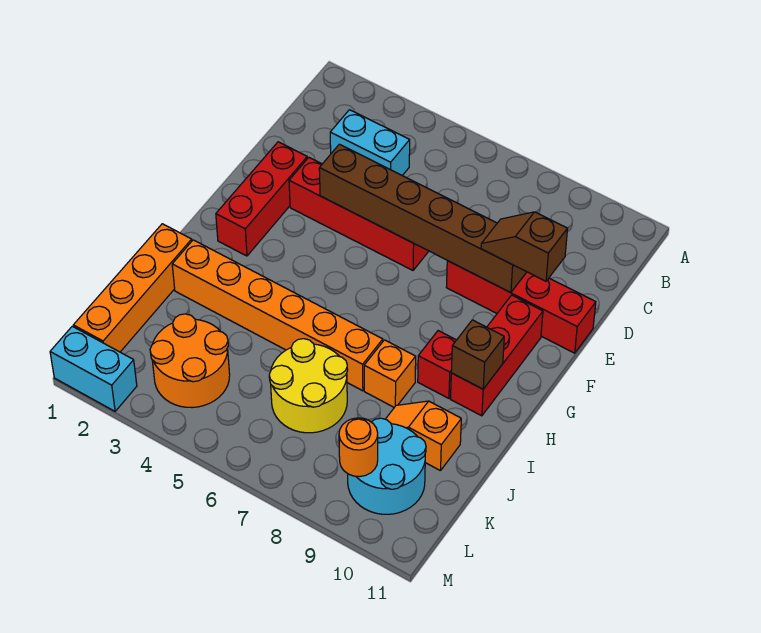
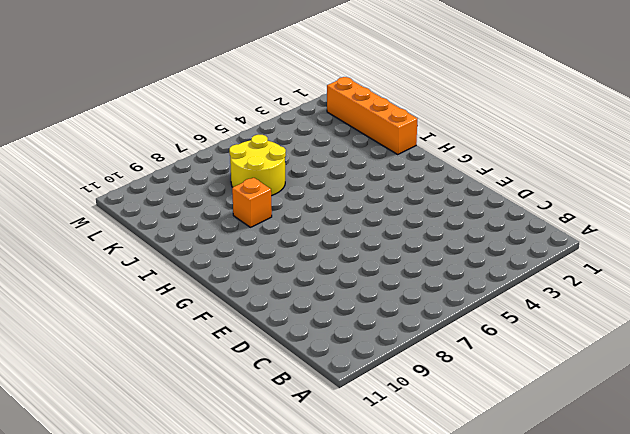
none -> cyan brick C3:C4 level 1
none -> red brick E2:G2 level 1
none -> red brick E3:E6 level 1

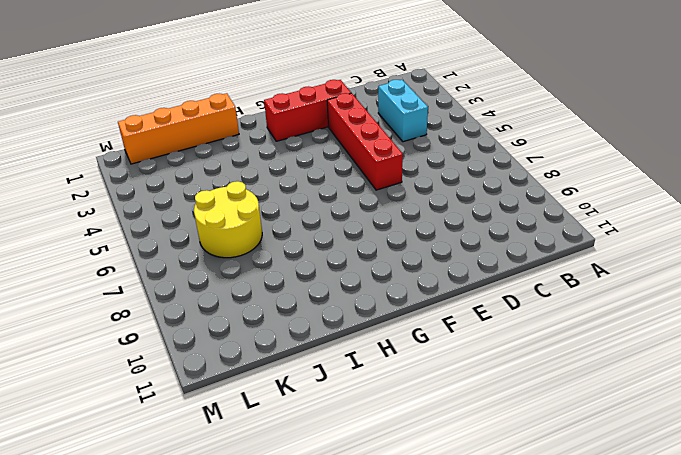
none -> red brick E8:E11 level 1
none -> red brick F10:H10 level 1
none -> red brick H9 level 1

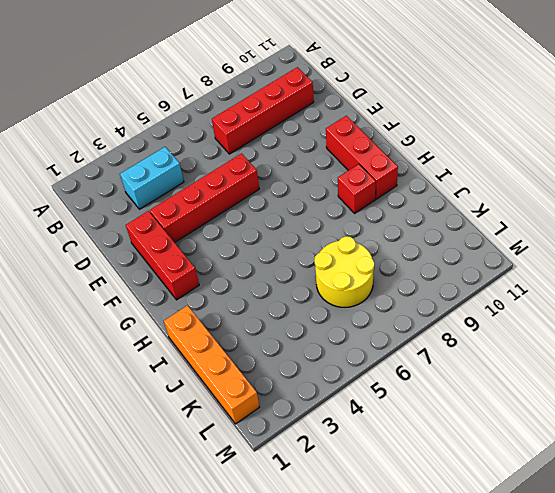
red brick C7:C10 level 1 -> red brick E8:E11 level 1
none -> orange brick I2:I7 level 1
none -> orange brick I8 level 1
none -> orange slope J9:J10 level 1 top 10

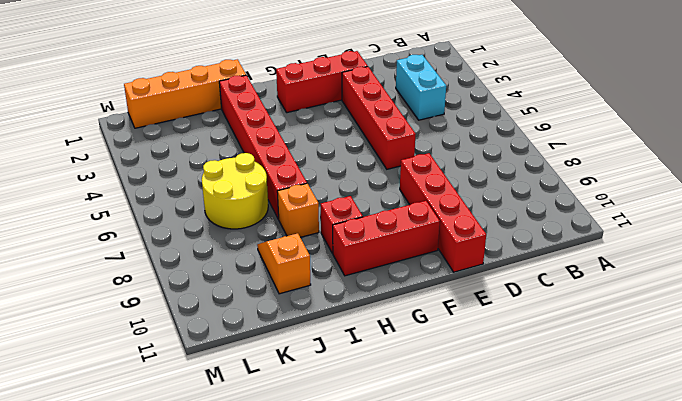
red brick I2:I7 level 1 -> orange brick I2:I7 level 1
none -> orange round brick K3:L4 level 1
none -> cyan round brick K9:L10 level 1
none -> cyan brick M1:M2 level 1

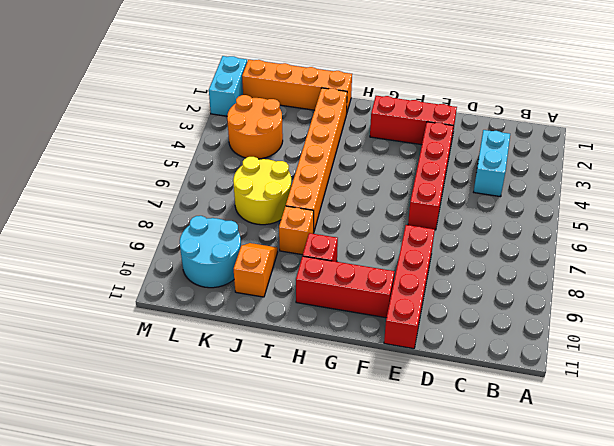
none -> brown brick E4:E9 level 2
none -> brown brick H10 level 2
none -> orange round brick L9 level 2

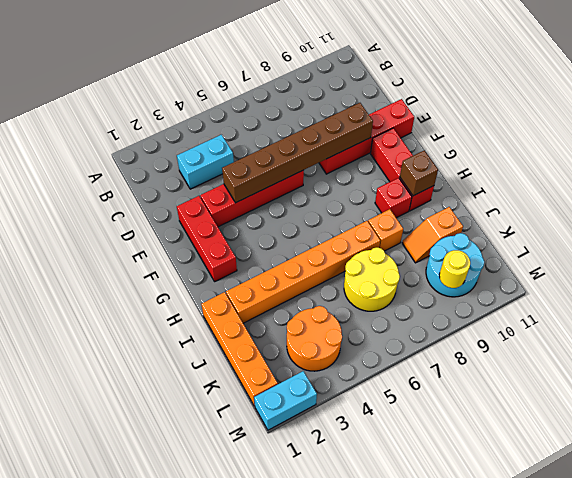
yellow round brick L9 level 2 -> orange round brick L9 level 2
none -> brown slope E9:E10 level 3 top 10

